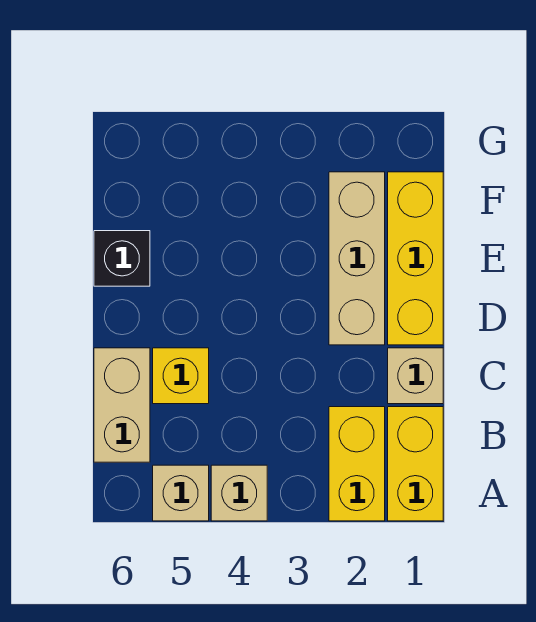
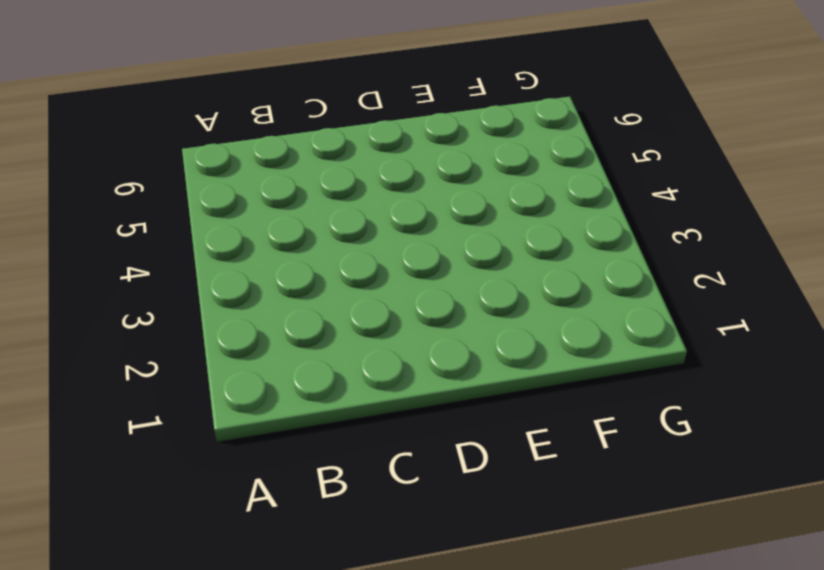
none -> yellow brick A1:B1 level 1
none -> yellow brick A2:B2 level 1

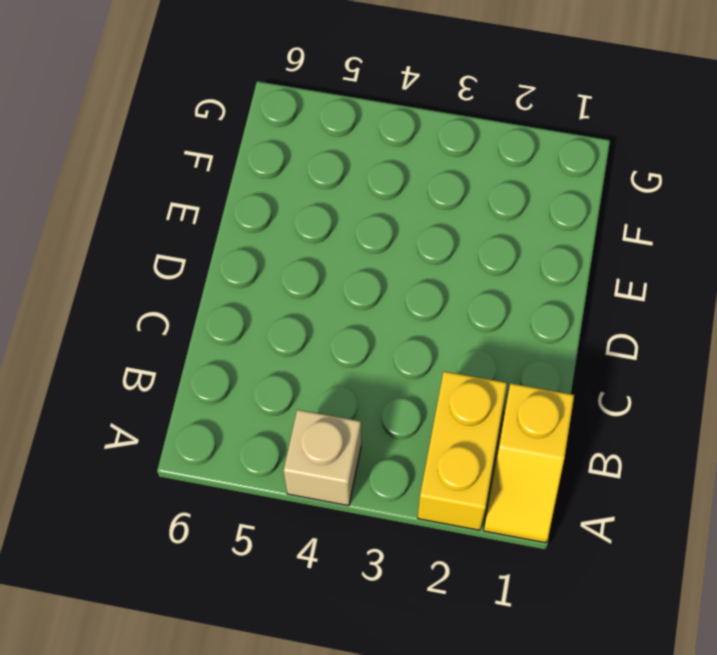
yellow slope A1:B1 level 1 top B -> yellow brick A1:B1 level 1
none -> tan brick A5 level 1
none -> tan brick B6:C6 level 1

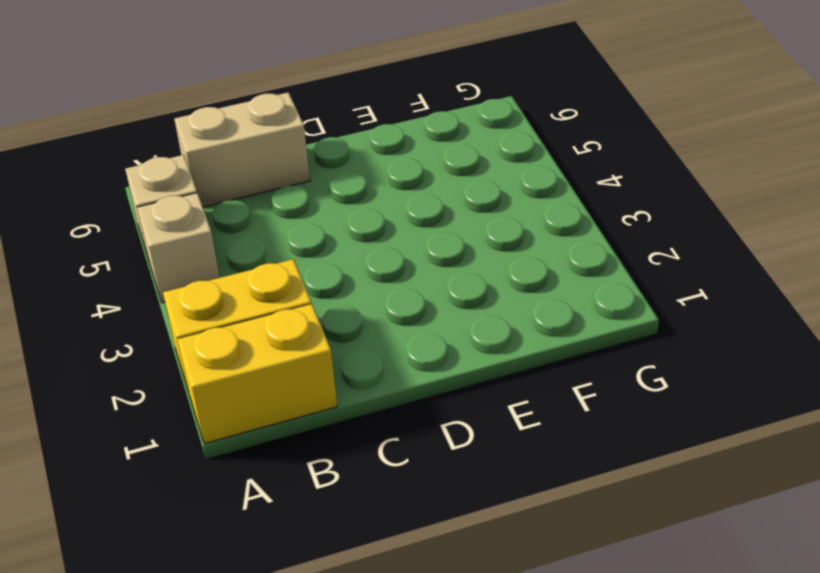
none -> tan brick C1 level 1
none -> yellow brick C5 level 1

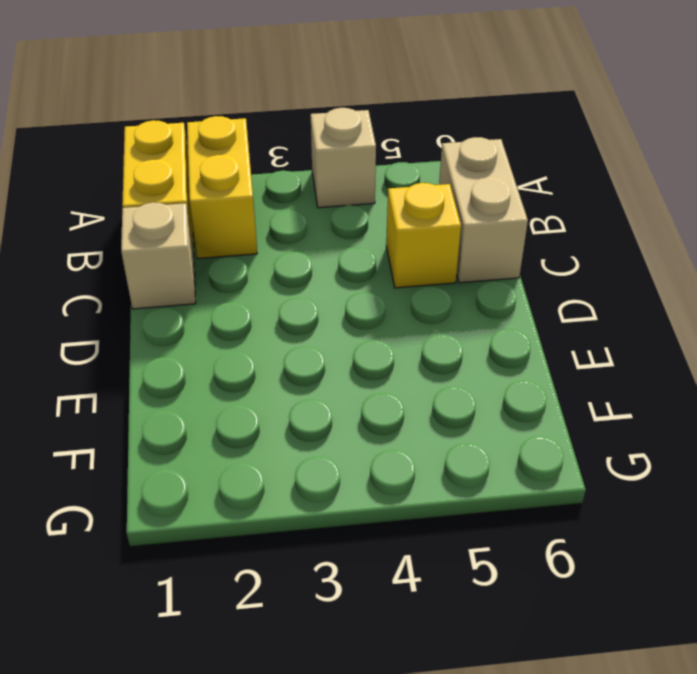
none -> tan brick A5 level 1
none -> yellow brick D1:F1 level 1

